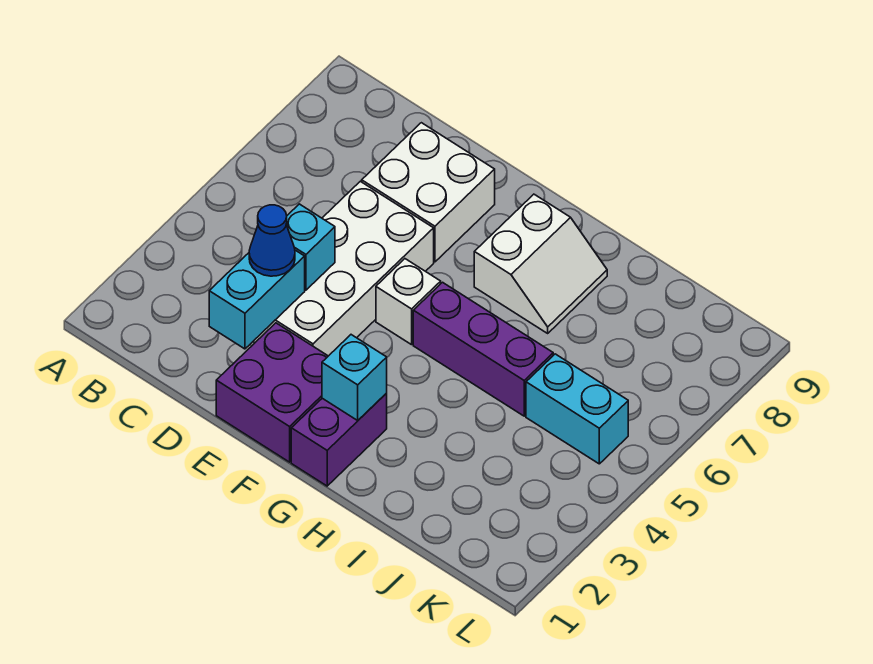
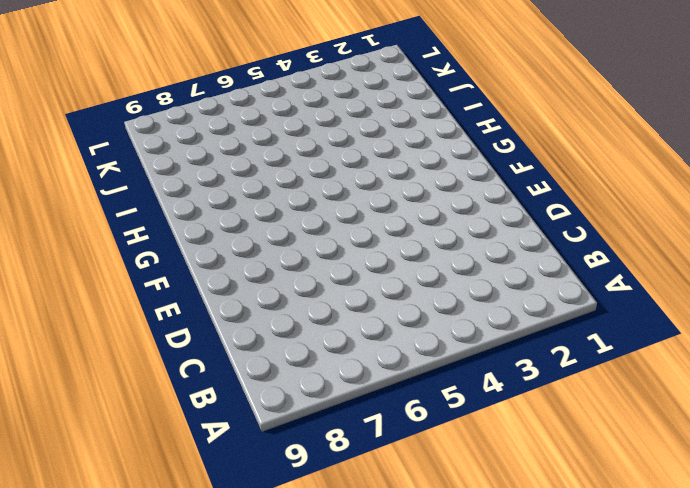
none -> white brick D3:E6 level 1
none -> white brick D7:E8 level 1
none -> purple brick E1:F2 level 1

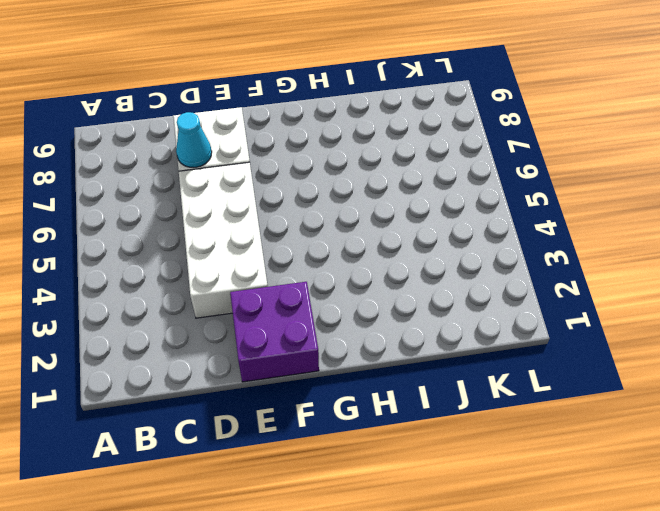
cyan cone D7 level 2 -> none
none -> white brick F5 level 1
none -> purple brick G1:G2 level 1
none -> purple brick G5:I5 level 1

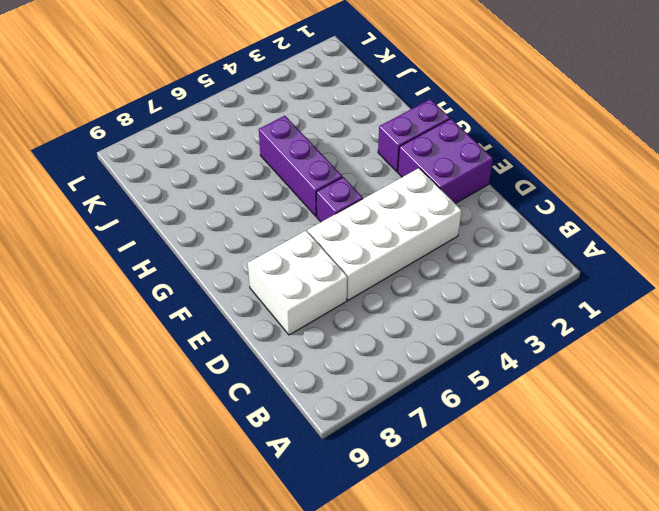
purple brick F5 level 1 -> white brick F5 level 1
none -> white slope G7:H8 level 1 top G
none -> cyan brick J5:K5 level 1
none -> cyan brick D2:D3 level 2

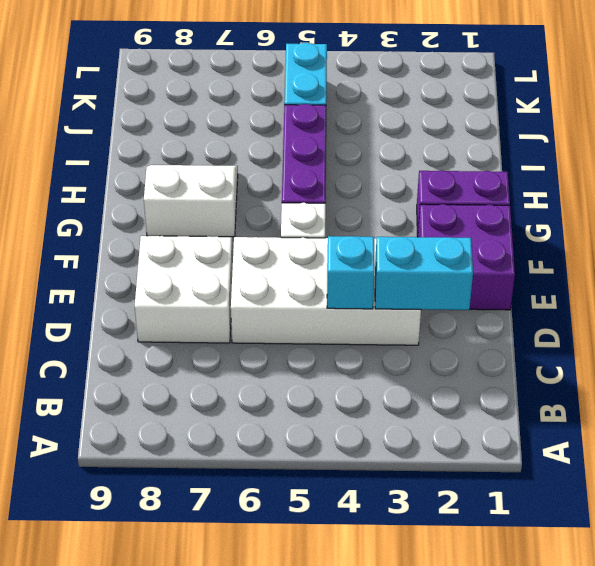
none -> cyan brick G2 level 2
none -> blue cone D3 level 3

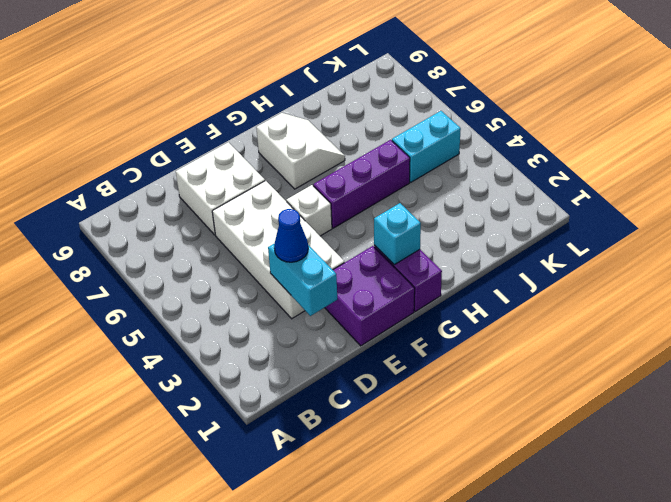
none -> cyan brick D4 level 2

